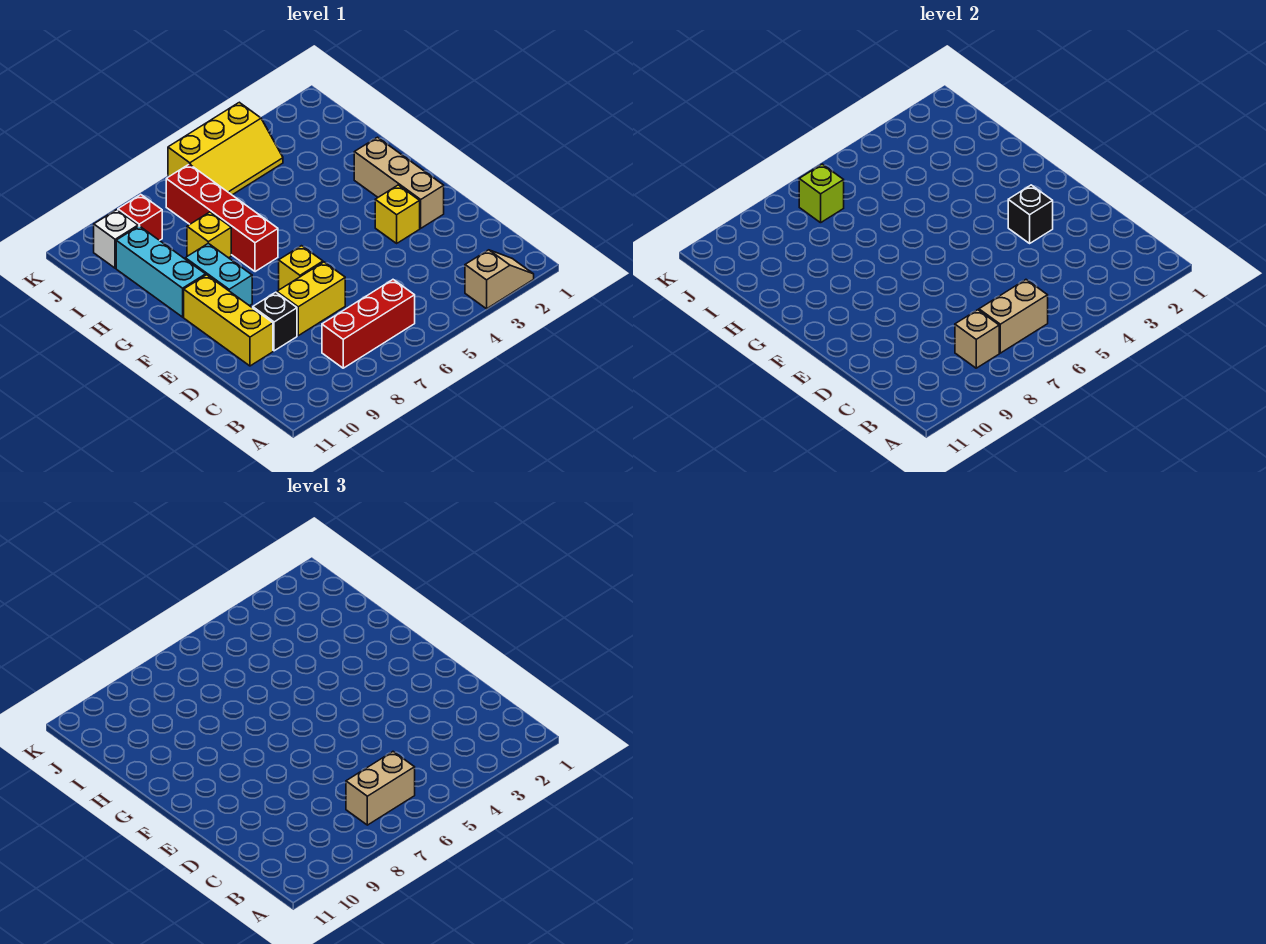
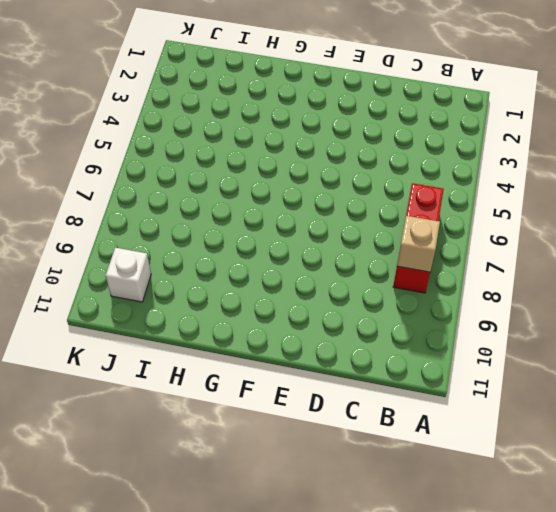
none -> tan slope A2:A3 level 1 top 3
none -> yellow brick D7:D8 level 1
none -> black brick D9 level 1

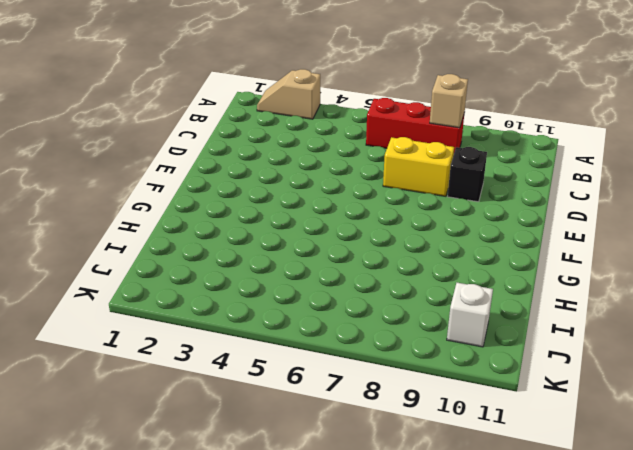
none -> yellow brick D10:F10 level 1
none -> tan brick E2:G2 level 1
none -> yellow brick E3 level 1

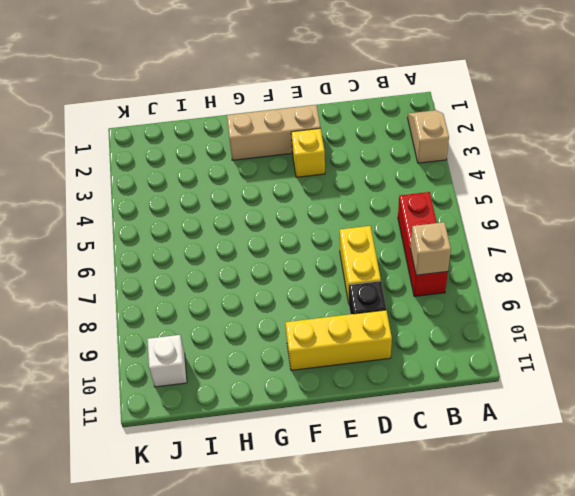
none -> yellow brick E7 level 1
none -> cyan brick F9:G9 level 1
none -> red brick G7:J7 level 1

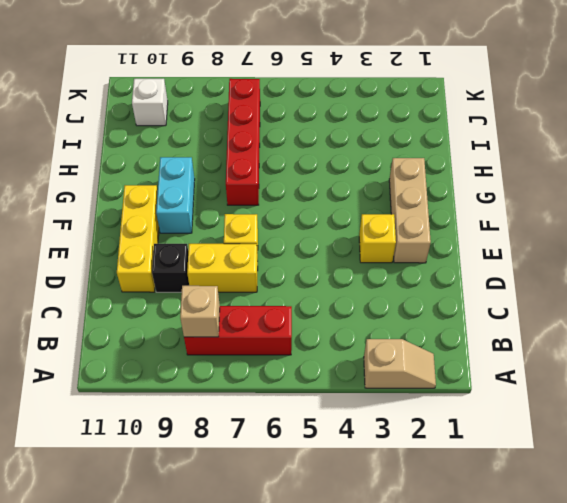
none -> cyan brick G10:I10 level 1
none -> yellow brick H8 level 1
none -> yellow slope J4:K6 level 1 top K

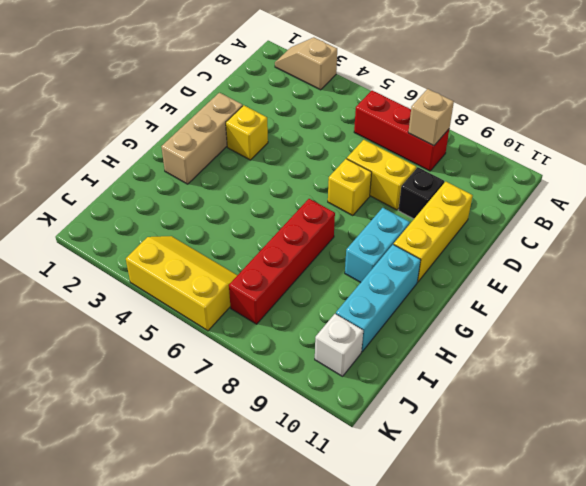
none -> yellow brick H8 level 1
none -> red brick J9 level 1
none -> tan brick B6:B7 level 2

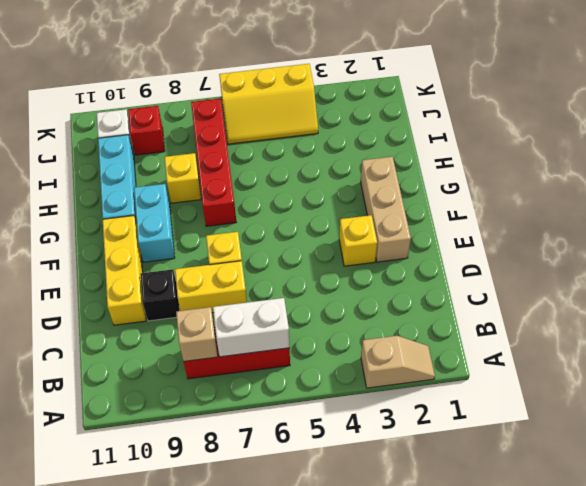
white brick B6:B7 level 2 -> tan brick B6:B7 level 2
none -> black brick E3 level 2
none -> lime brick J7 level 2
none -> tan brick B6:B7 level 3

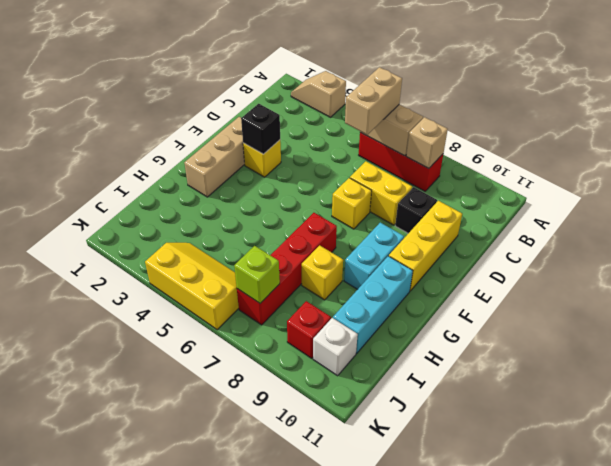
tan brick B6:C6 level 3 -> tan brick B6:B7 level 3

